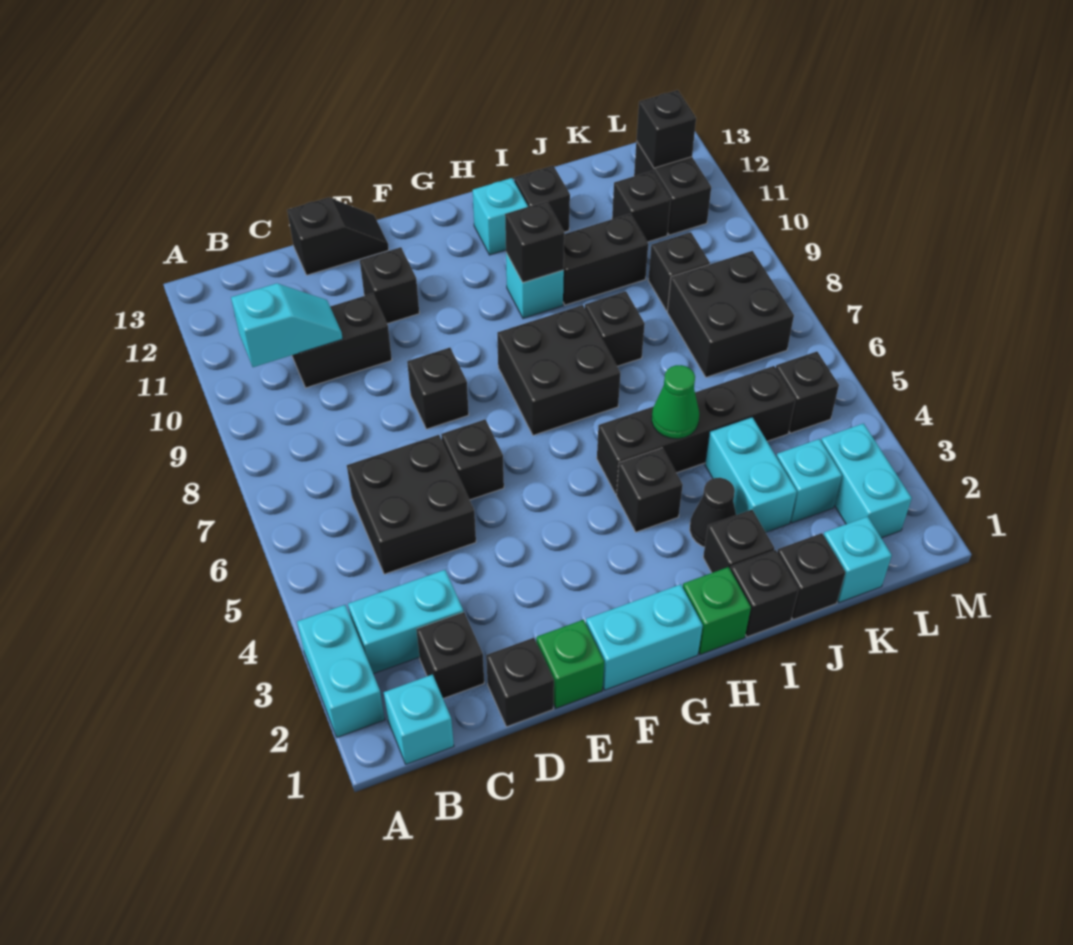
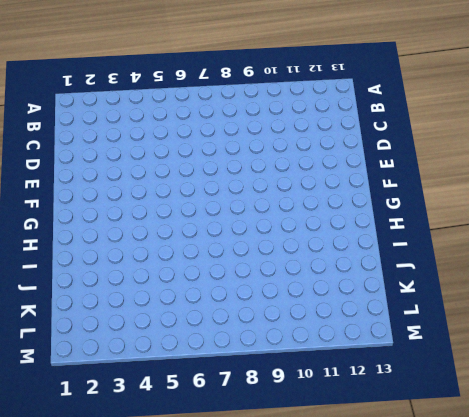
none -> cyan brick A2:A3 level 1
none -> cyan brick B1 level 1
none -> cyan brick B3:C3 level 1
none -> black brick C2 level 1

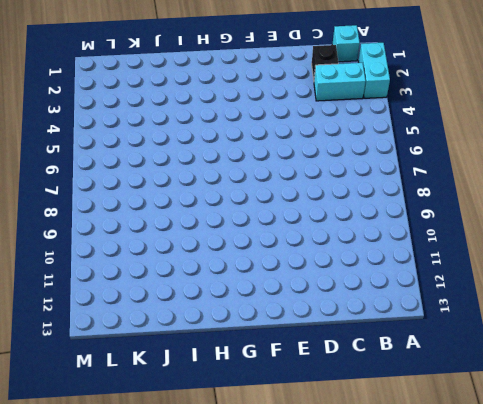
none -> black brick C5:D6 level 1
none -> black brick C10:D10 level 1
none -> black brick D1 level 1
none -> black slope D13:E13 level 1 top D

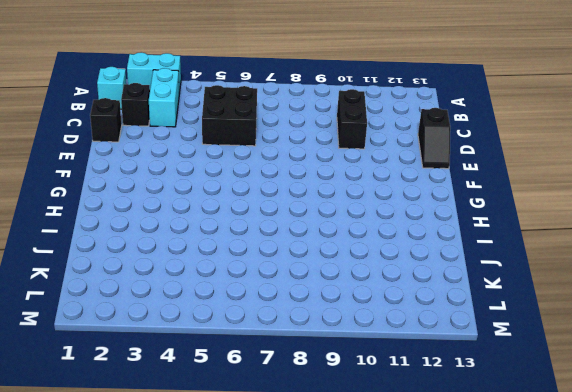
none -> green brick E1 level 1
none -> black brick E6 level 1
none -> black brick E8 level 1
none -> black brick E11 level 1

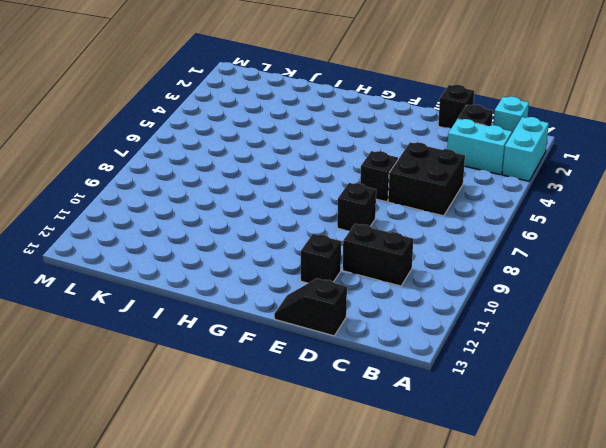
none -> green brick E1 level 1
none -> cyan brick F1:G1 level 1
none -> black brick G7:H8 level 1
none -> green brick H1 level 1

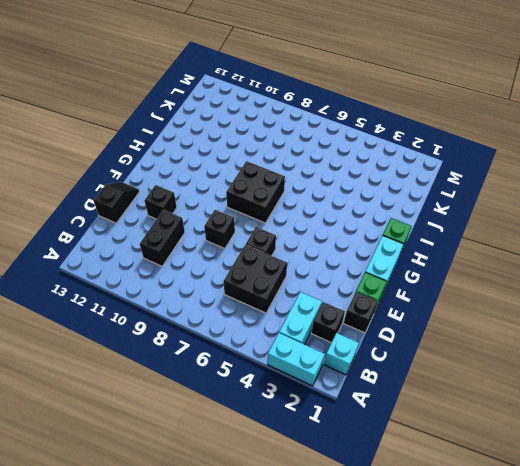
none -> black brick H4 level 1
none -> black brick H5:K5 level 1
none -> cyan brick H10 level 1
none -> cyan brick H12 level 1

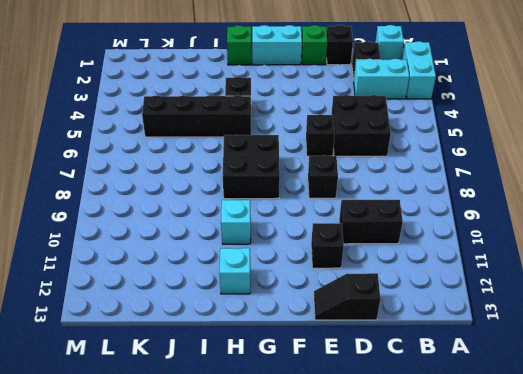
none -> black brick I1 level 1
none -> black brick I2 level 1
none -> black cone I3 level 1
none -> black brick I8 level 1

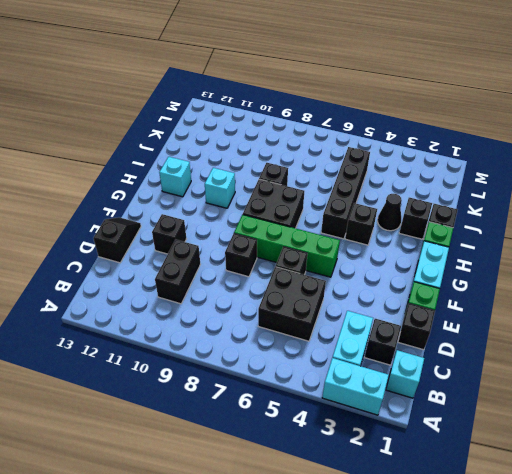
green brick F5:F8 level 1 -> none
none -> black brick I10:J10 level 1
none -> black brick I12 level 1
none -> black brick J1 level 1
none -> cyan brick J3:J4 level 1

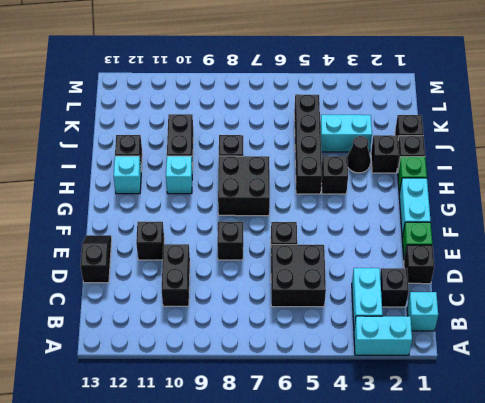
none -> cyan brick K1 level 1
none -> cyan brick K3 level 1
none -> black brick K7:L8 level 1
none -> black brick K9 level 1

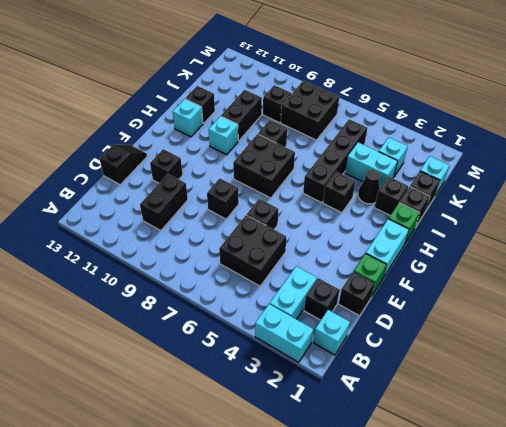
none -> black brick K11 level 1
none -> cyan brick L2:L3 level 1
none -> black brick L5 level 1
none -> black brick L11:L12 level 1

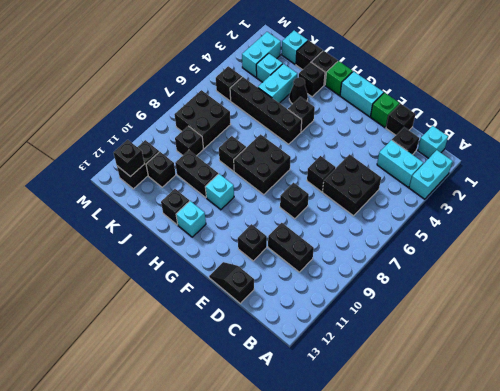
none -> cyan slope B10:C10 level 2 top B
none -> black brick H10 level 2
none -> green cone I5 level 2

